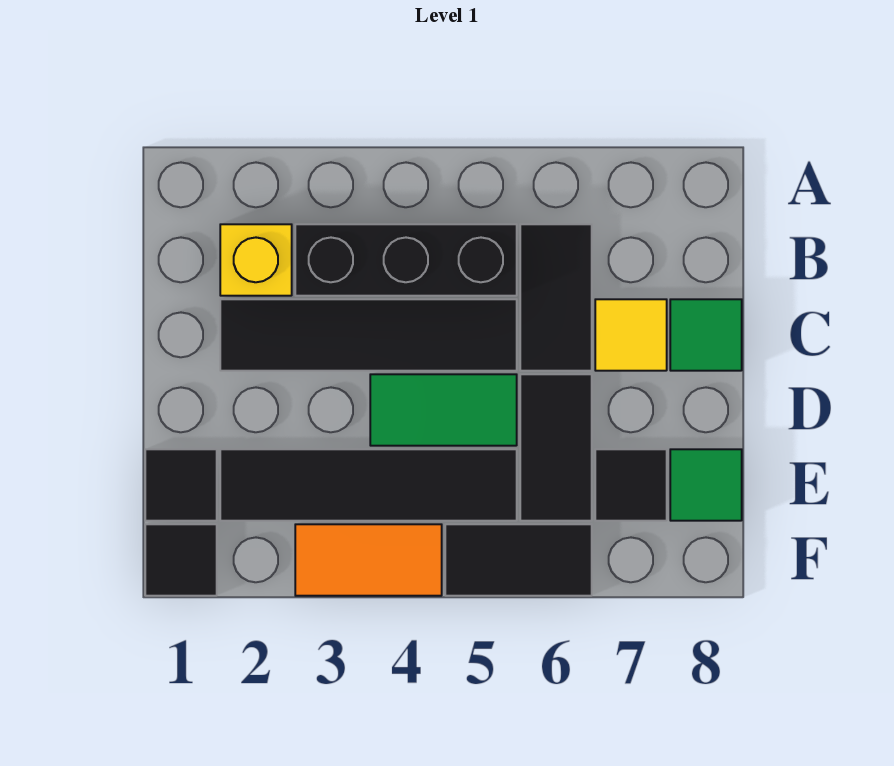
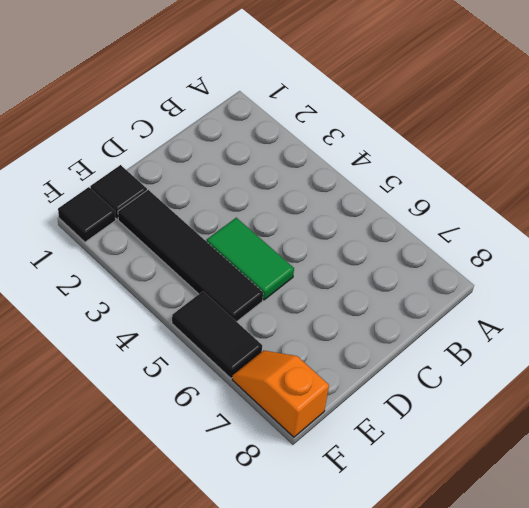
orange slope F7:F8 level 1 top 8 -> none
none -> yellow brick B2 level 1
none -> black brick B3:B5 level 1
none -> black tile B6:C6 level 1

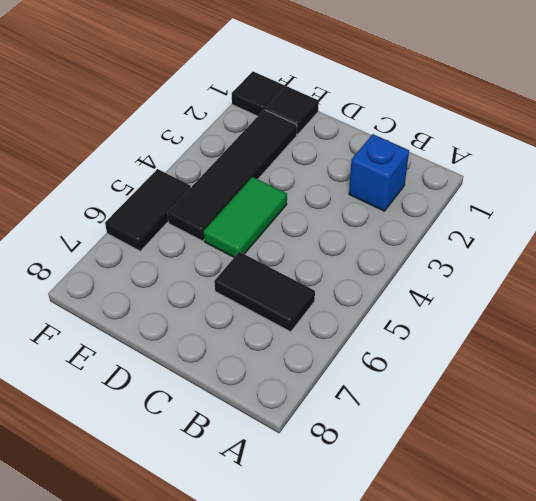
blue brick B2 level 1 -> yellow brick B2 level 1
none -> black brick B3:B5 level 1
none -> black tile C2:C5 level 1
none -> yellow tile C7 level 1

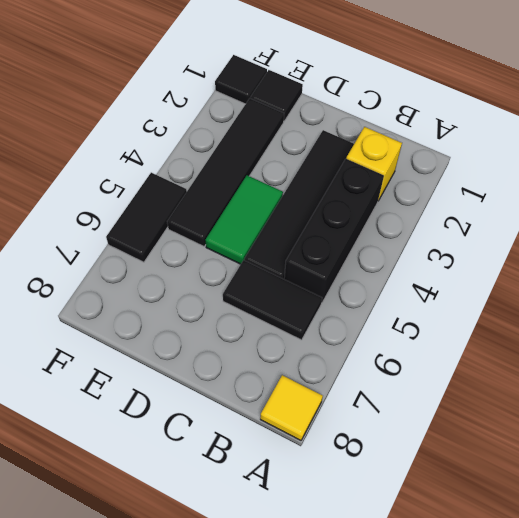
yellow tile A8 level 1 -> yellow tile C7 level 1
none -> green tile C8 level 1
none -> black tile D6:E6 level 1
none -> black tile E7 level 1

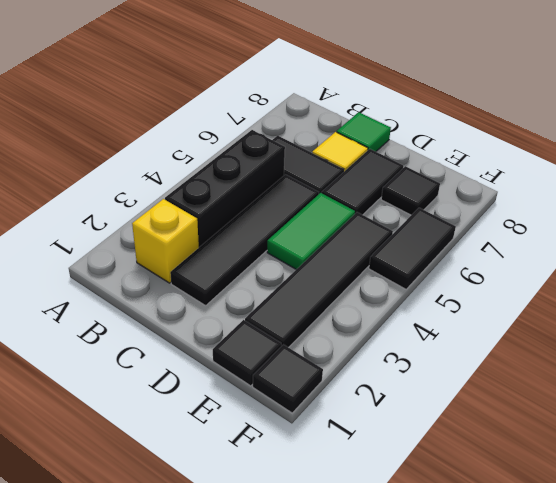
black tile D6:D7 level 1 -> black tile D6:E6 level 1
none -> green tile E8 level 1
none -> orange tile F3:F4 level 1

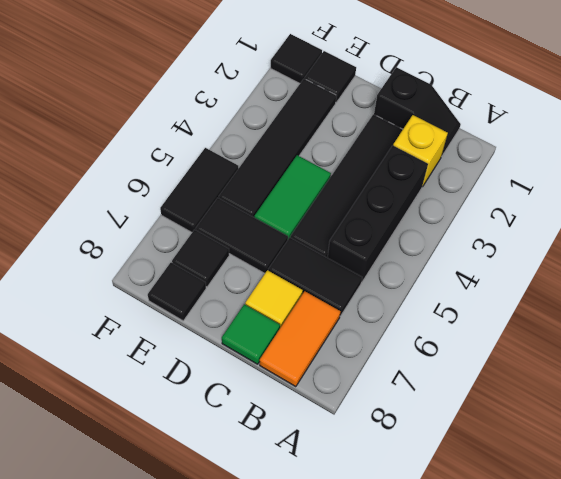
black slope B1:C1 level 1 top C -> none
orange tile B7:B8 level 1 -> orange tile F3:F4 level 1
black tile E8 level 1 -> green tile E8 level 1

